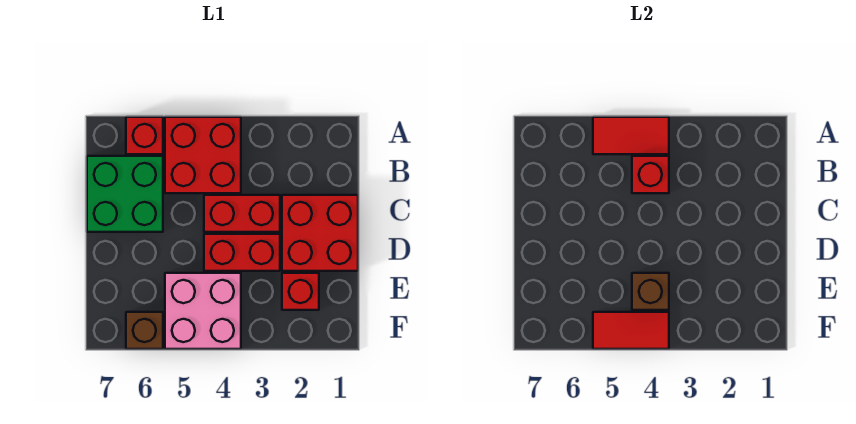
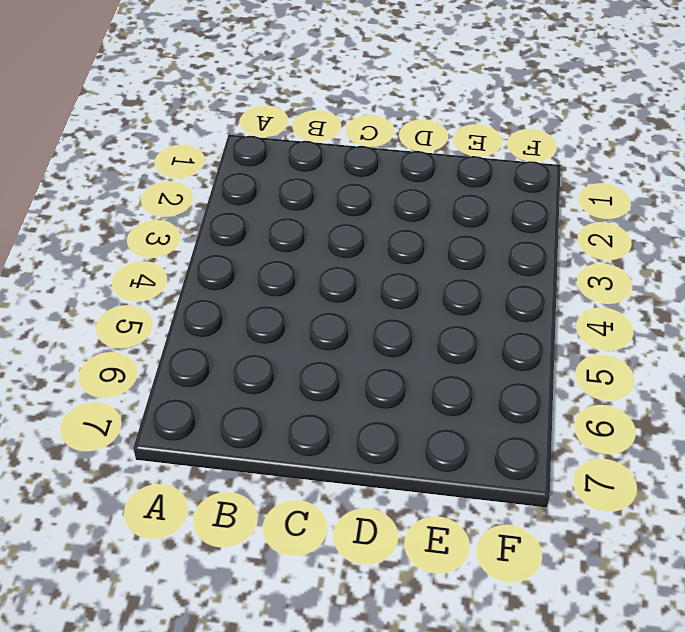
none -> red brick A4:B5 level 1
none -> red brick A6 level 1
none -> green brick B6:C7 level 1

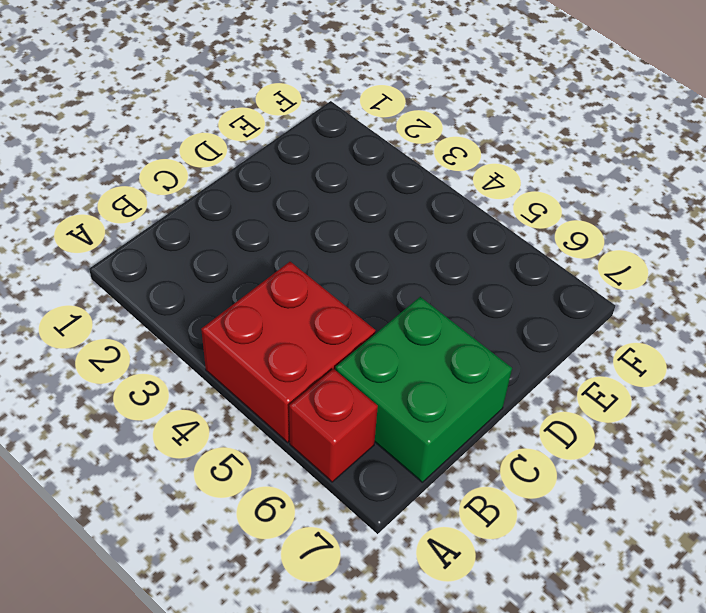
none -> red brick C1:D2 level 1
none -> red brick C3:C4 level 1
none -> red brick D3:D4 level 1

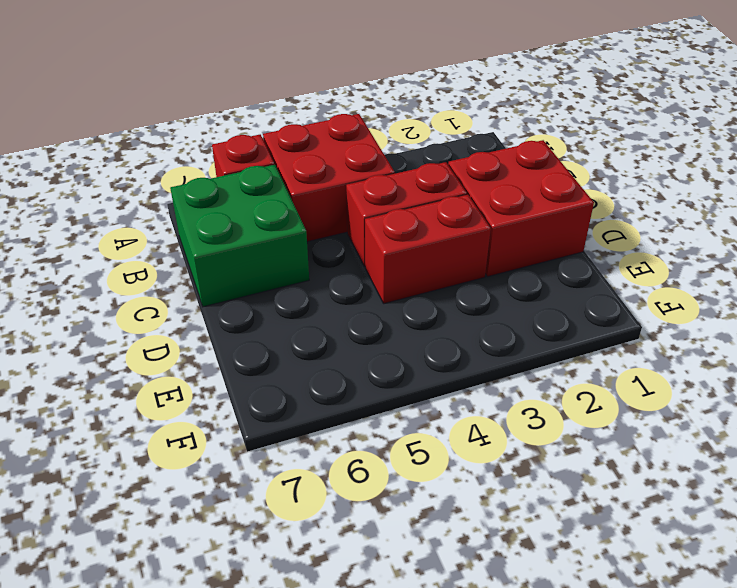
none -> red brick E2 level 1
none -> pink brick E4:F5 level 1
none -> brown brick F6 level 1

